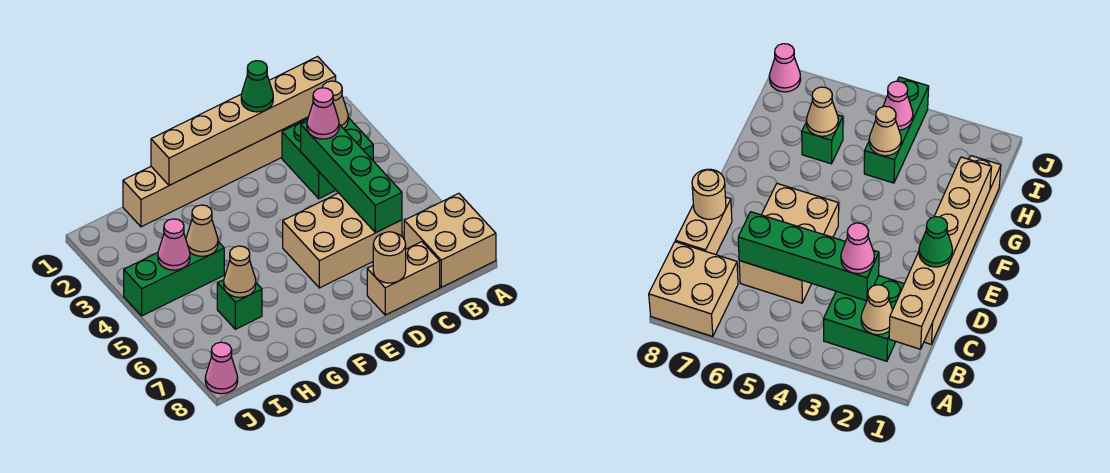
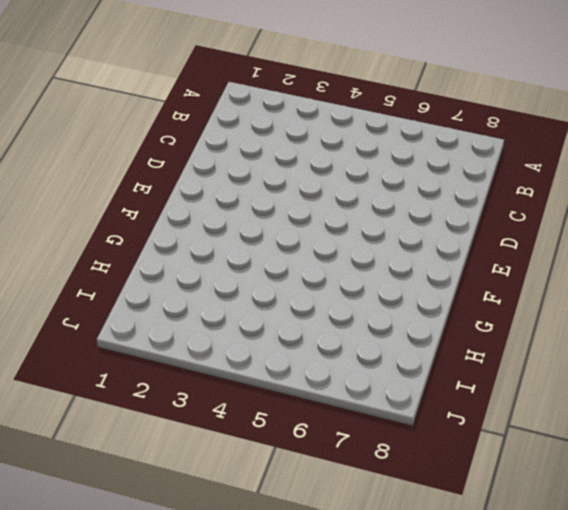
none -> tan brick A7:B8 level 1
none -> green brick B2:C3 level 1
none -> tan brick C1:H1 level 1

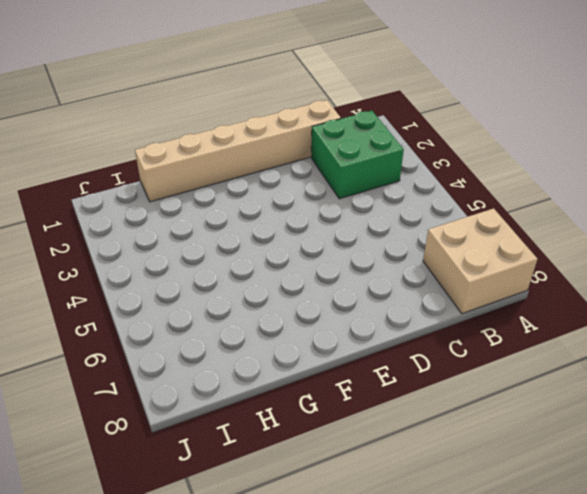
none -> tan brick C5:E6 level 1
none -> tan brick C8:D8 level 1
none -> green brick H4:J4 level 1

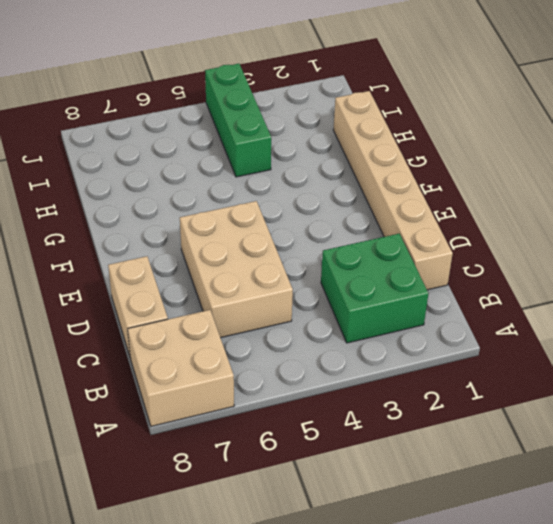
none -> green brick H6 level 1
none -> pink cone J8 level 1
none -> tan brick B1:G1 level 2

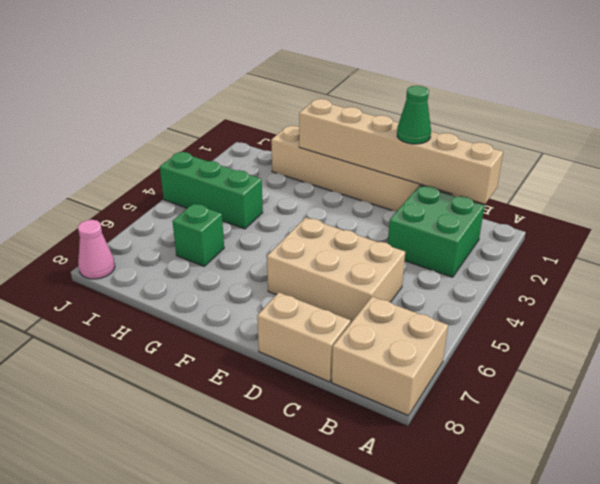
none -> tan cone B2 level 2
none -> green brick C3:C6 level 2
none -> tan round brick D8 level 2

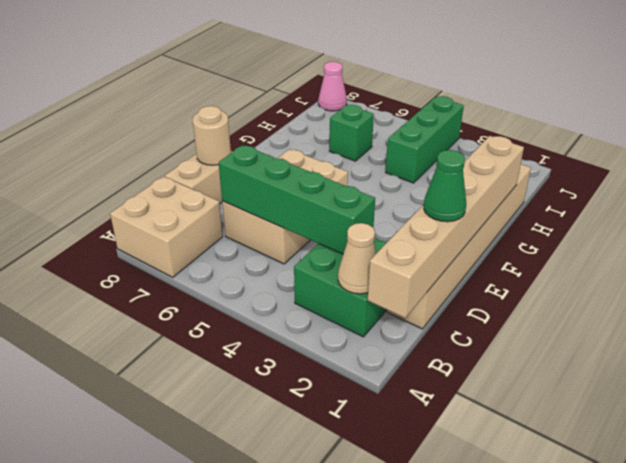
none -> tan cone H4 level 2
none -> tan cone H6 level 2
none -> pink cone I4 level 2

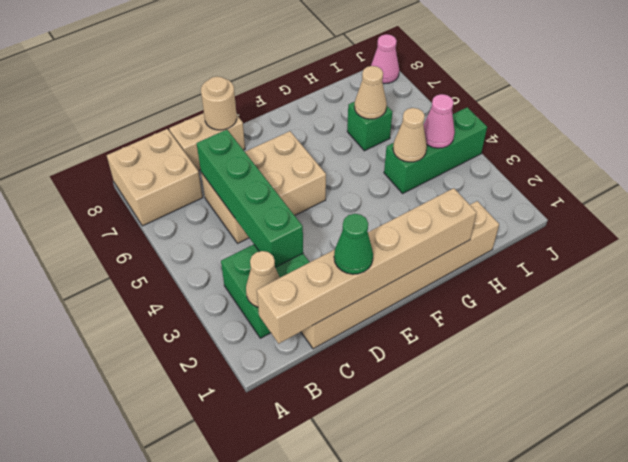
none -> pink cone C3 level 3

